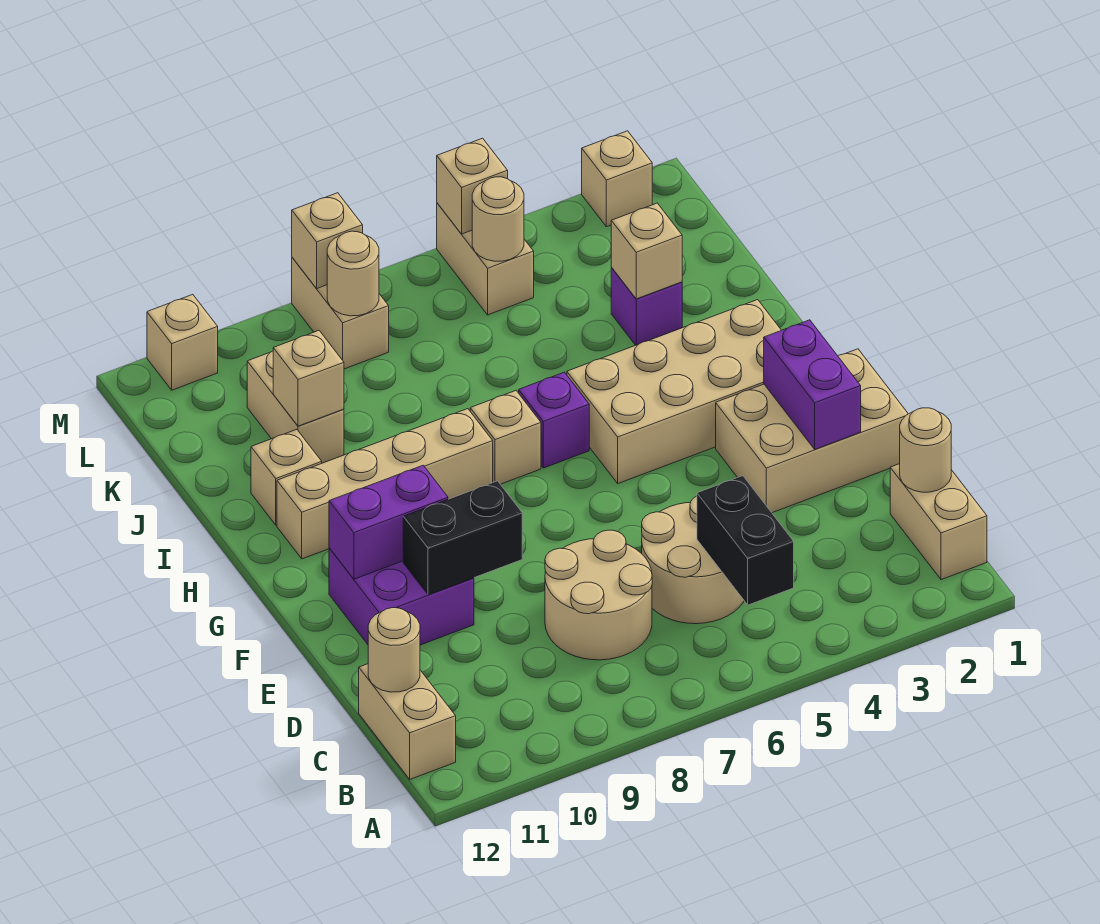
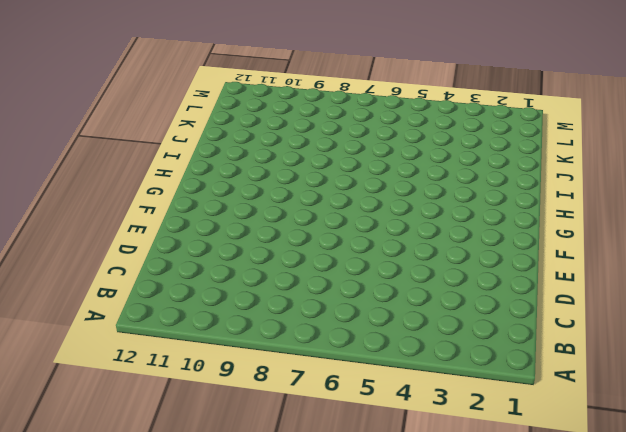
none -> tan brick B1:C1 level 1
none -> tan brick B12:C12 level 1
none -> tan round brick C5:D6 level 1

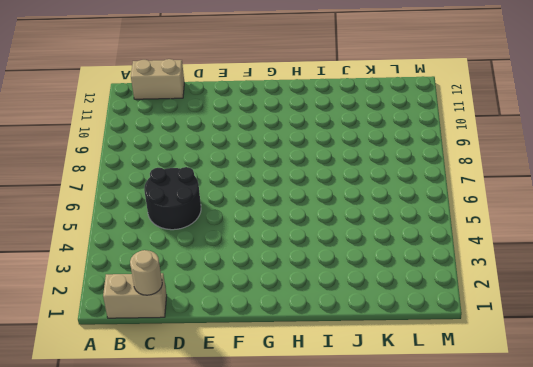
black round brick C5:D6 level 1 -> tan round brick C5:D6 level 1
none -> tan round brick C7:D8 level 1
none -> tan brick E1:F3 level 1
none -> purple brick E10:F11 level 1

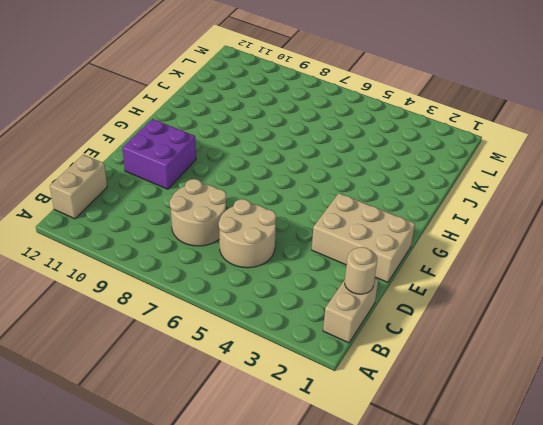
none -> tan brick G2:H5 level 1
none -> purple brick H6 level 1
none -> tan brick H7 level 1

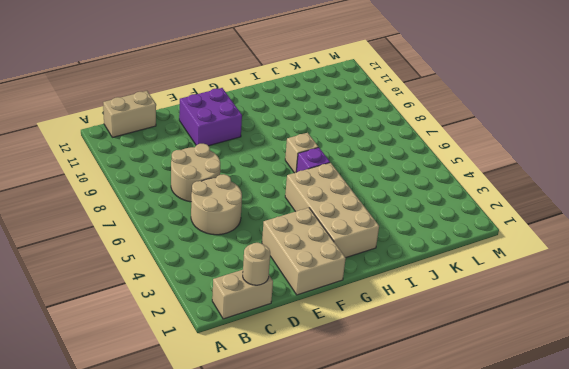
none -> tan brick H8:H11 level 1
none -> tan brick I11 level 1
none -> purple brick J3 level 1

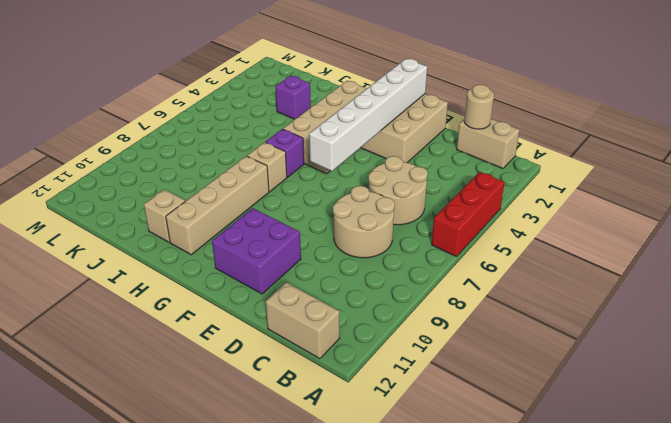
red brick A4:A6 level 1 -> none
white brick F1:F6 level 2 -> purple brick E2:F2 level 2
none -> tan brick J10:K10 level 1
none -> tan brick L5:M5 level 1
none -> tan brick L8:M8 level 1

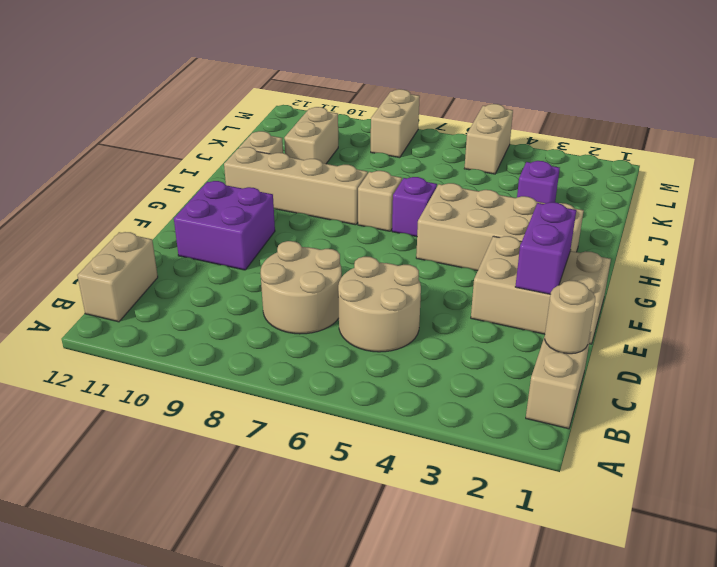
none -> tan brick M2 level 1
none -> tan brick M11 level 1
none -> black brick B5:C5 level 2

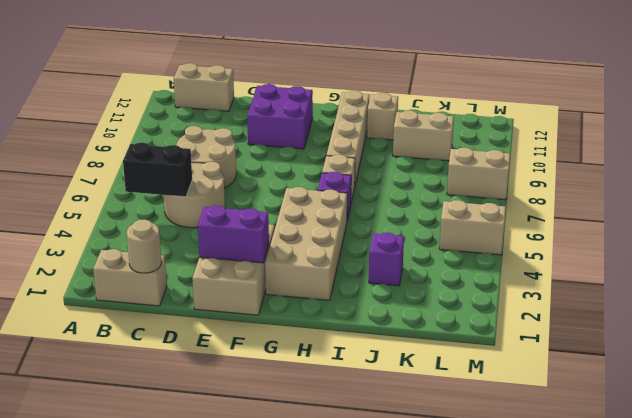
none -> tan brick M2 level 1
none -> tan brick M11 level 1
none -> tan round brick C12 level 2

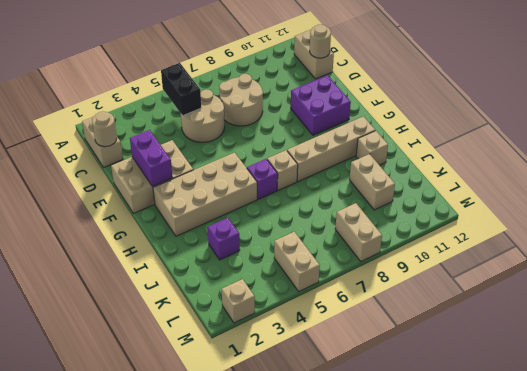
none -> tan brick M11 level 1
none -> black brick E9:E10 level 2
none -> purple brick F10:F11 level 2

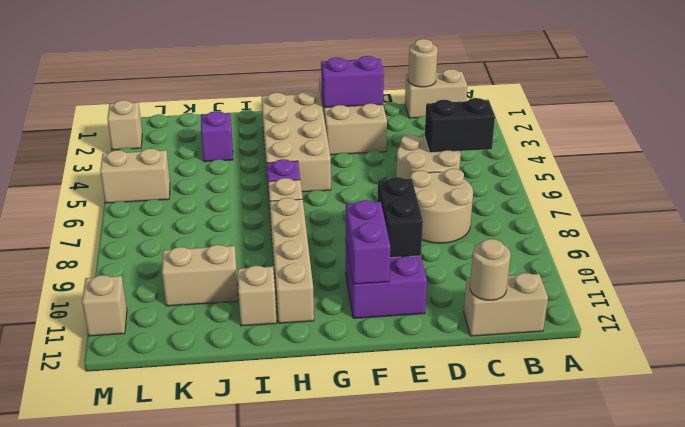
none -> tan brick L8:M8 level 1
none -> tan brick J3 level 2
none -> tan brick J10 level 2

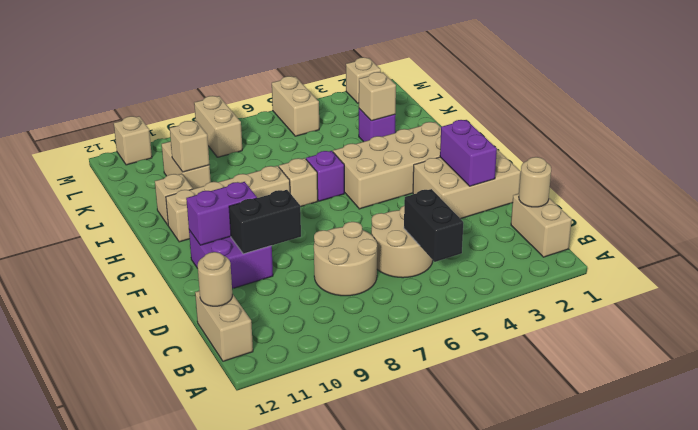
none -> tan round brick L5 level 2
none -> tan round brick L8 level 2
none -> tan brick M5 level 2

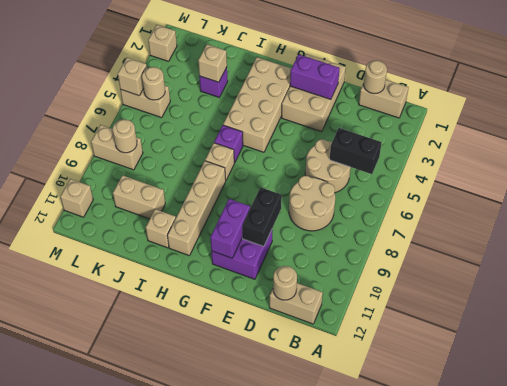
none -> tan brick J10 level 2
none -> tan brick M8 level 2

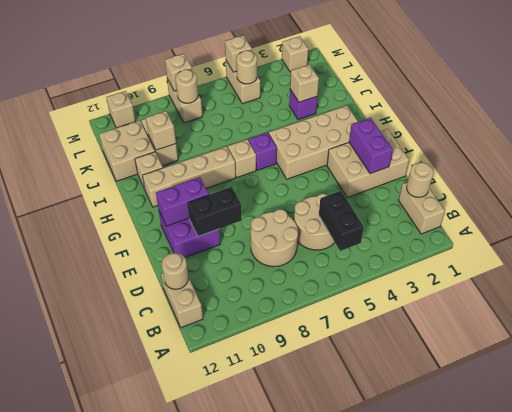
tan brick J11:K12 level 1 -> none

